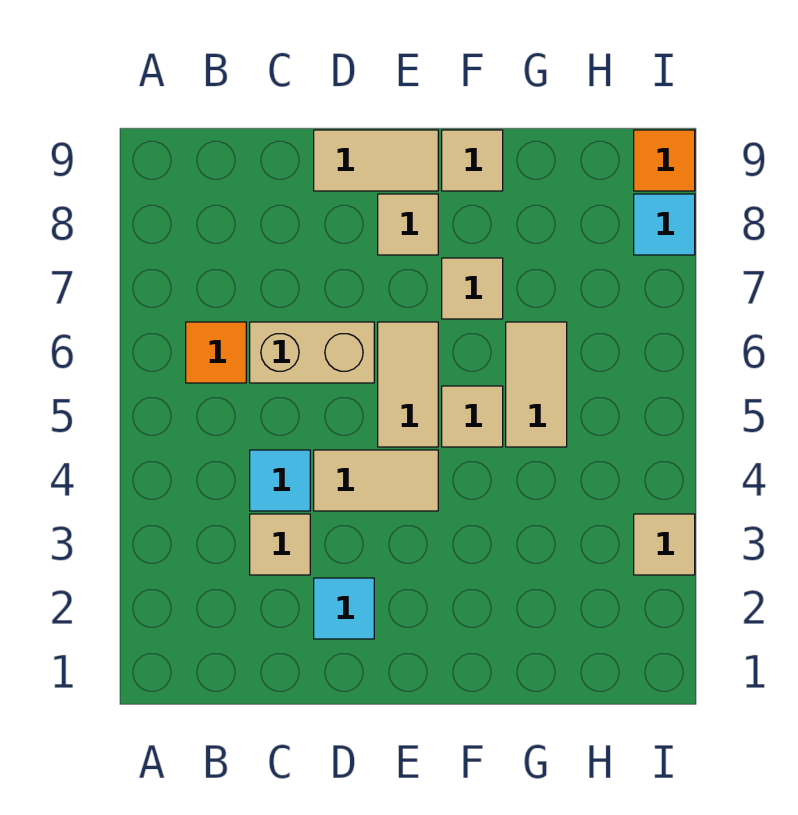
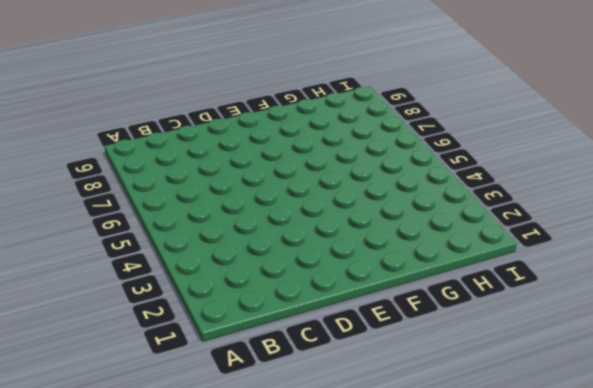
none -> orange tile B6 level 1
none -> tan tile C3 level 1
none -> cyan tile C4 level 1

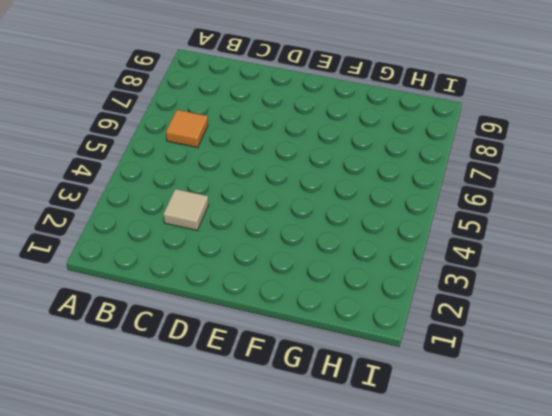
none -> cyan tile C4 level 1
none -> tan brick C6:D6 level 1
none -> cyan tile D2 level 1

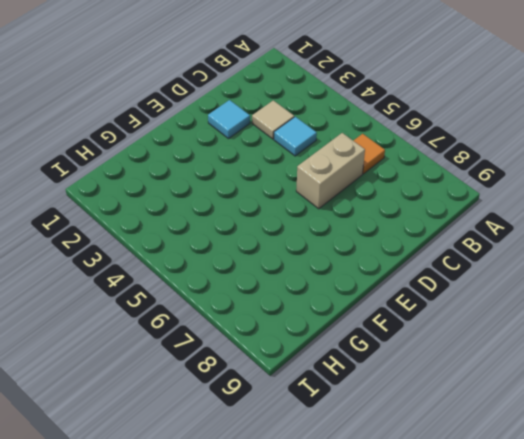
none -> tan tile D4:E4 level 1
none -> tan tile D9:E9 level 1
none -> tan tile E5:E6 level 1

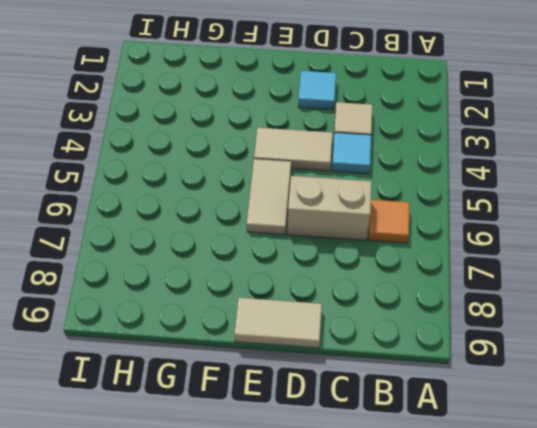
none -> tan tile E8 level 1
none -> tan tile F5 level 1
none -> tan tile F7 level 1

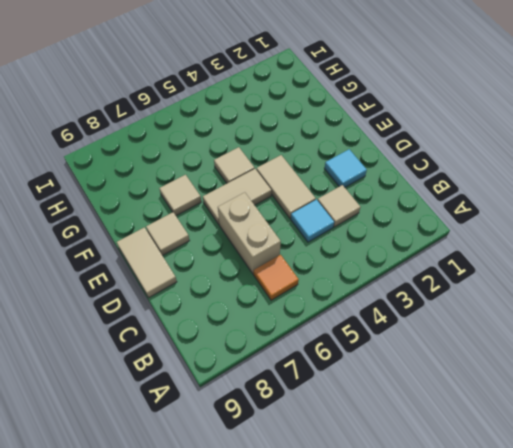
none -> tan tile F9 level 1
none -> tan tile G5:G6 level 1
none -> tan tile I3 level 1

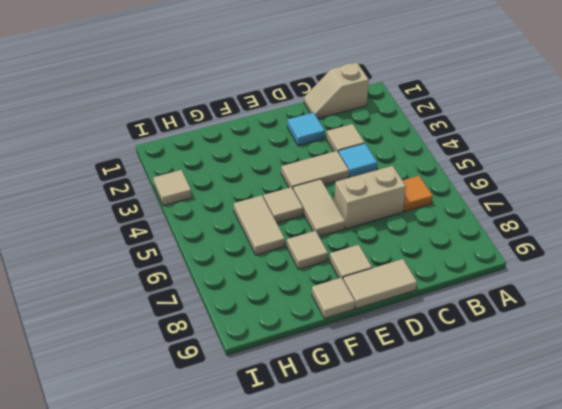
tan slope B1:C1 level 1 top B -> none
none -> cyan tile I8 level 1
none -> orange tile I9 level 1

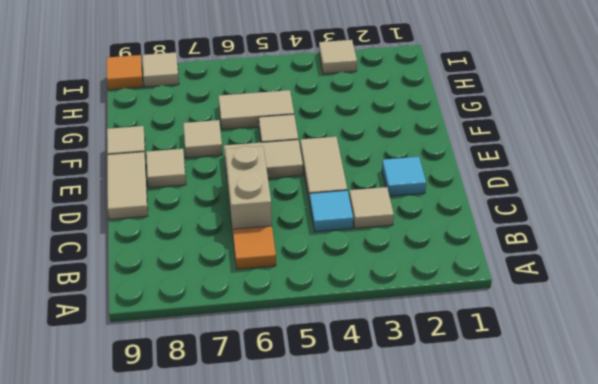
tan tile I8 level 1 -> cyan tile I8 level 1

